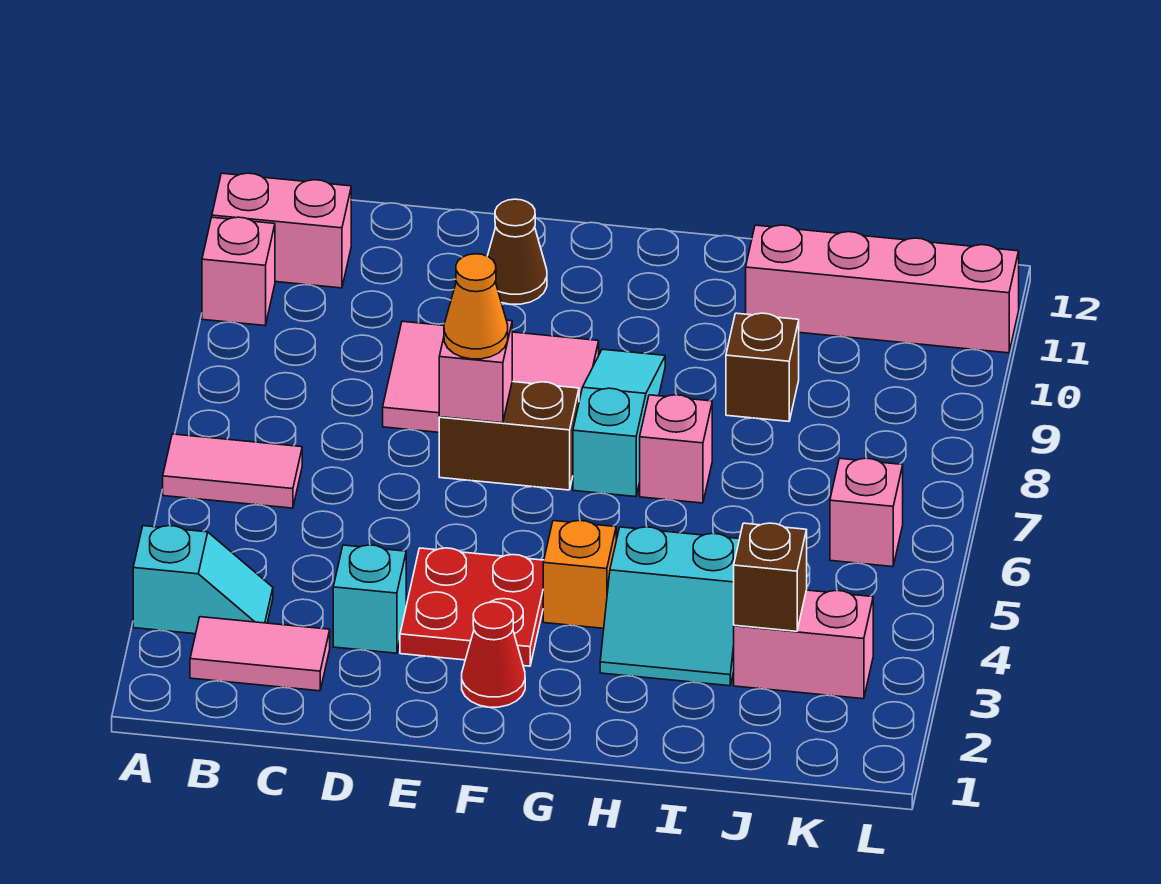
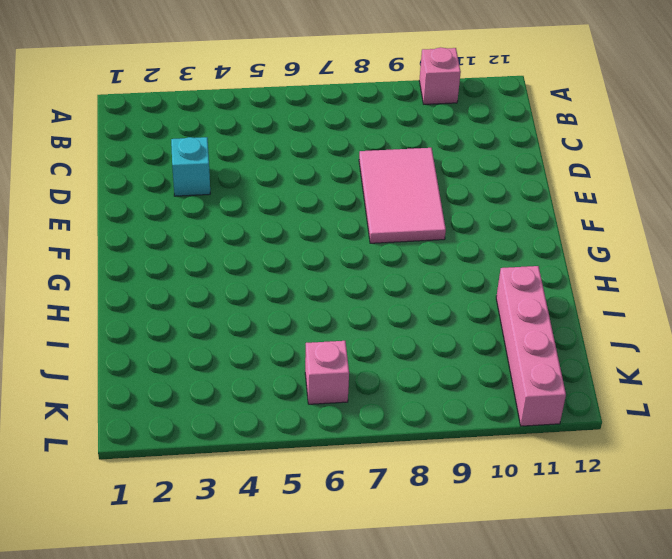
none -> cyan slope A3:B3 level 1 top A
none -> pink tile A6:B6 level 1
none -> pink brick A11:B11 level 1

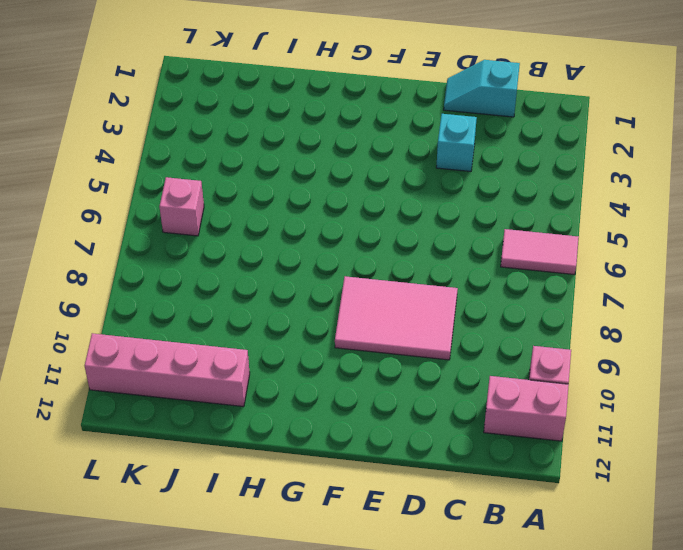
cyan slope C1:D1 level 1 top C -> cyan slope A3:B3 level 1 top A
none -> pink tile B2:C2 level 1
none -> red plate E3:F4 level 1
none -> brown brick E7:F7 level 1

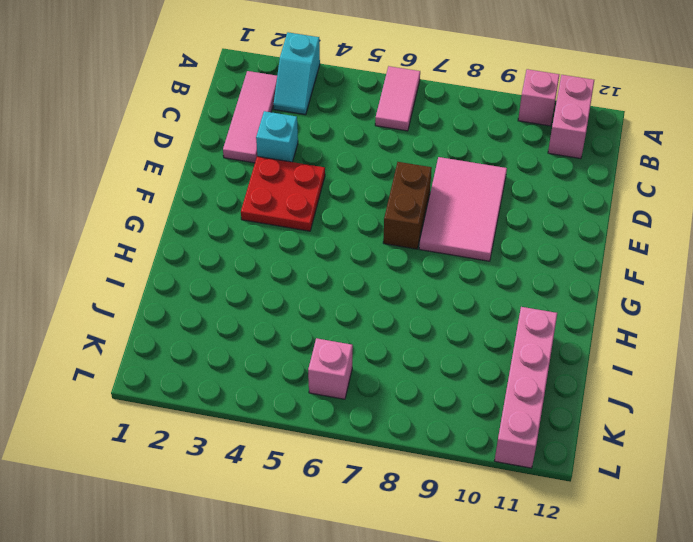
pink tile B2:D2 level 1 -> pink tile B2:C2 level 1
none -> brown cone E11 level 1
none -> red cone F2 level 1
none -> orange brick G4 level 1

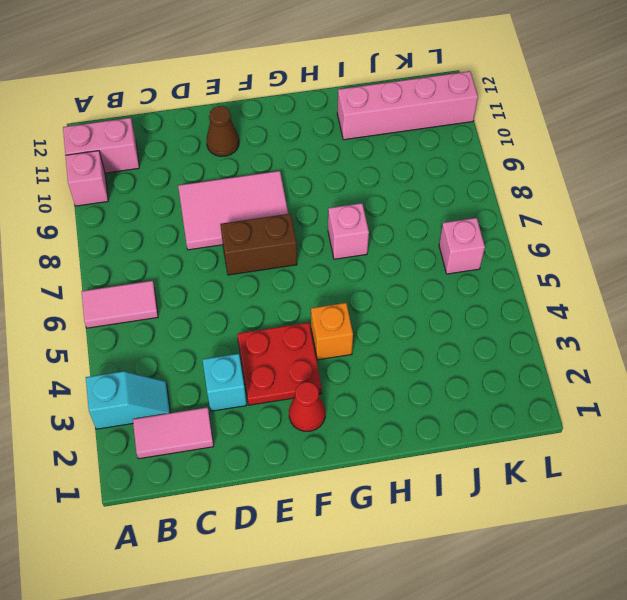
none -> cyan slope G7:G9 level 1 top 7
none -> cyan slope H3:I4 level 1 top 4
none -> brown brick I9 level 1

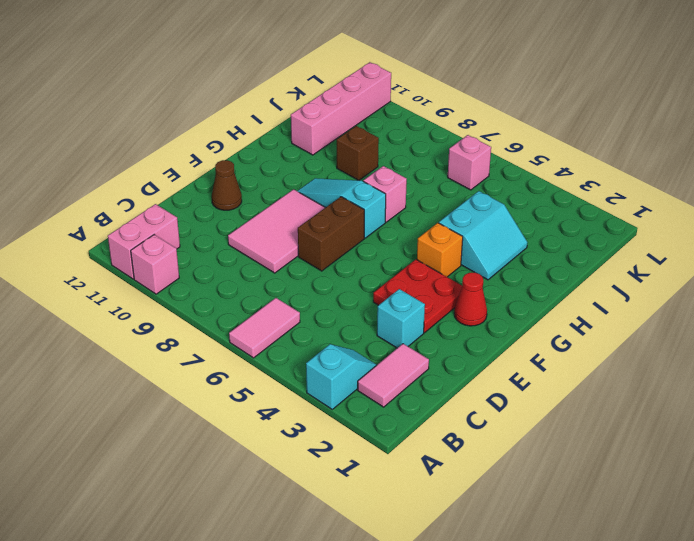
none -> pink brick J3:K3 level 1
none -> pink brick E7 level 2
none -> brown brick J3 level 2

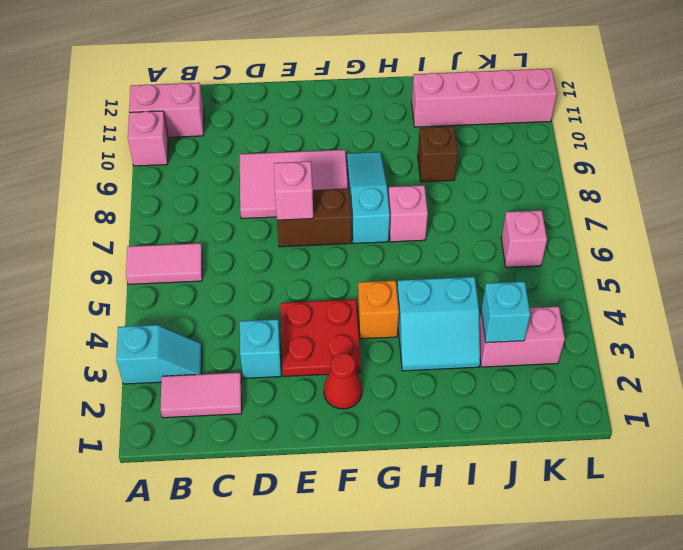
cyan brick J3 level 2 -> brown brick J3 level 2
none -> brown cone E11 level 1
none -> orange cone E7 level 3

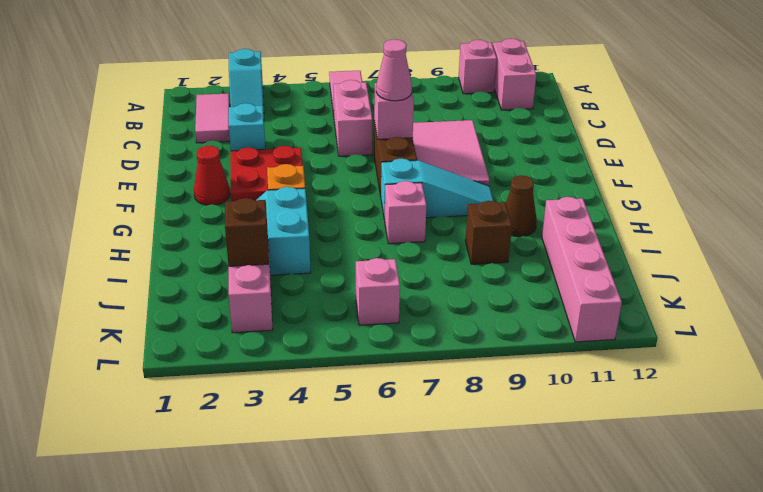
pink brick C6:D6 level 1 -> none
pink cone E7 level 3 -> orange cone E7 level 3
brown cone H10 level 1 -> brown cone E11 level 1

